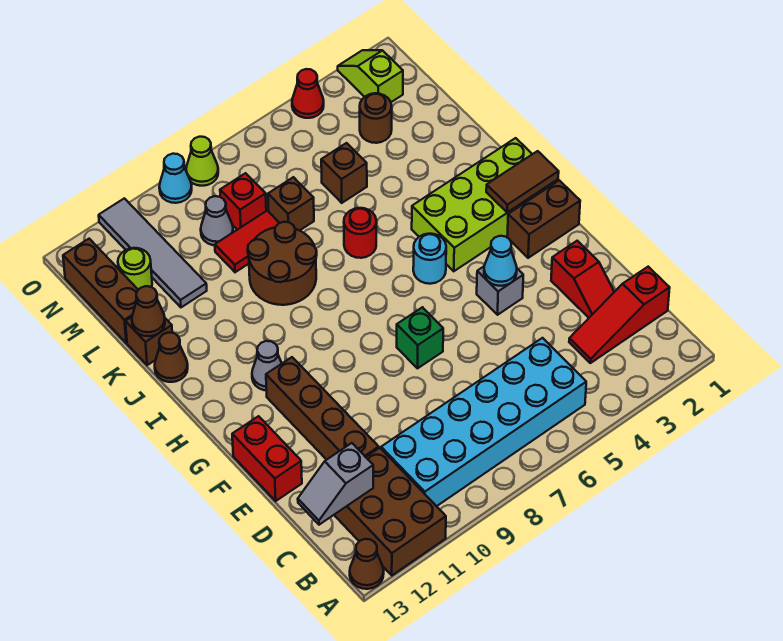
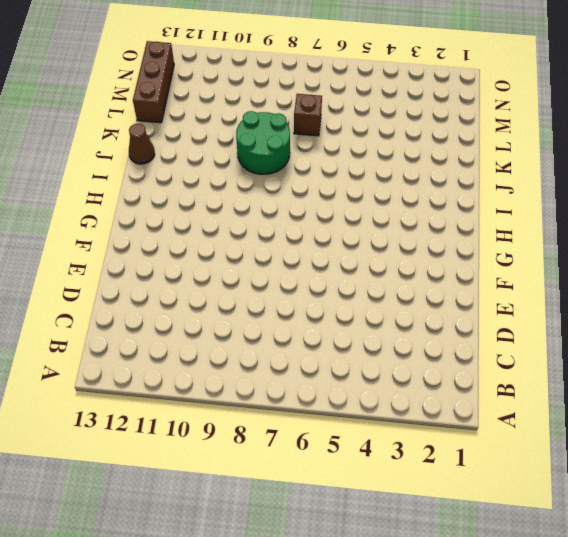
green round brick J8:K9 level 1 -> brown round brick J8:K9 level 1
none -> brown brick A11:C12 level 1
none -> brown cone A13 level 1
none -> cyan brick B5:C10 level 1
none -> red slope C1:C3 level 1 top 1

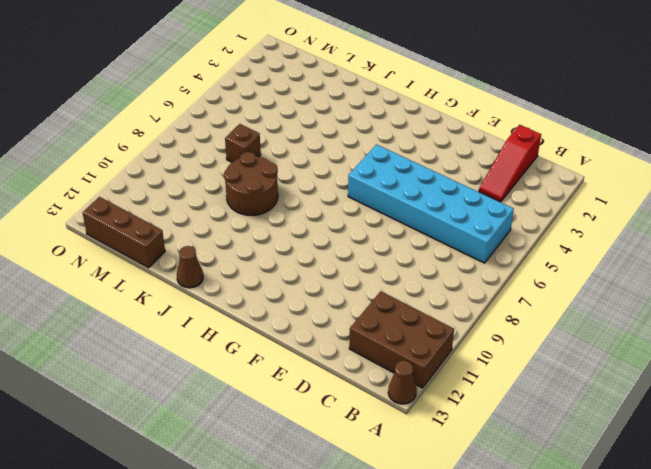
cyan brick B5:G6 level 1 -> cyan brick B5:C10 level 1
none -> red slope D2:E2 level 1 top E
none -> brown brick D11:G11 level 1
none -> red brick E13:F13 level 1
none -> grey brick F4 level 1

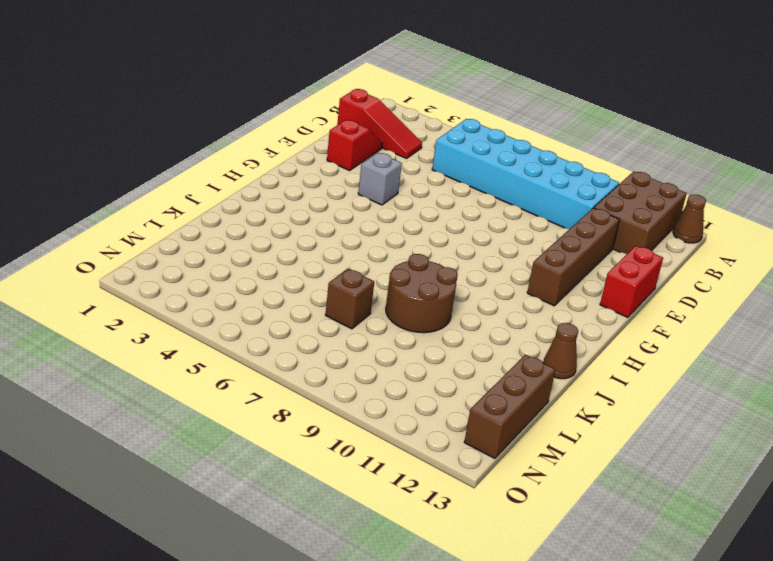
none -> green brick F7 level 1
none -> brown brick G1:G2 level 1
none -> lime brick H1:I4 level 1
none -> cyan round brick H5 level 1

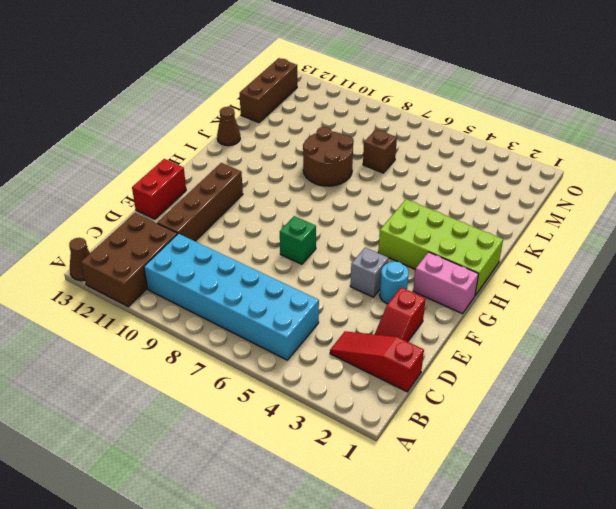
cyan round brick F3 level 1 -> cyan round brick H5 level 1
pink brick G1:G2 level 1 -> brown brick G1:G2 level 1
none -> grey cone H11 level 1
none -> red round brick J6 level 1
none -> brown brick K13 level 1
none -> brown brick L5 level 1

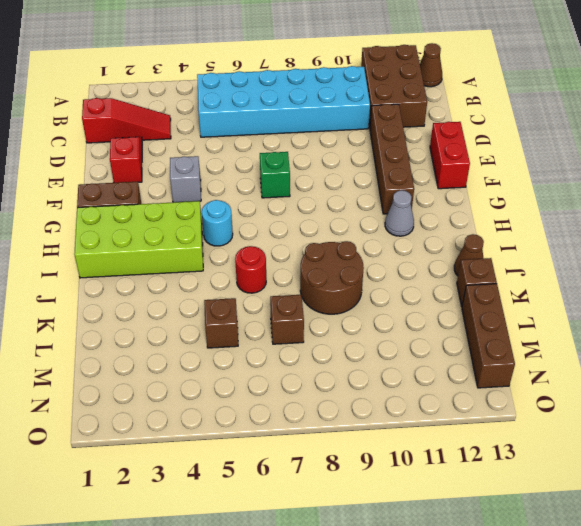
none -> red tile L8:L9 level 1
none -> grey tile L11:O11 level 1
none -> brown round brick M3 level 1
none -> red brick M8 level 1

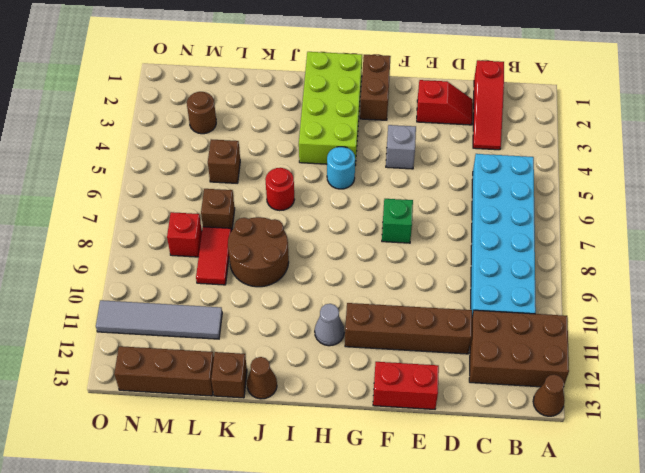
none -> grey cone M9 level 1
none -> lime round brick M12 level 1
none -> lime slope N2:O2 level 1 top N
none -> red cone O4 level 1

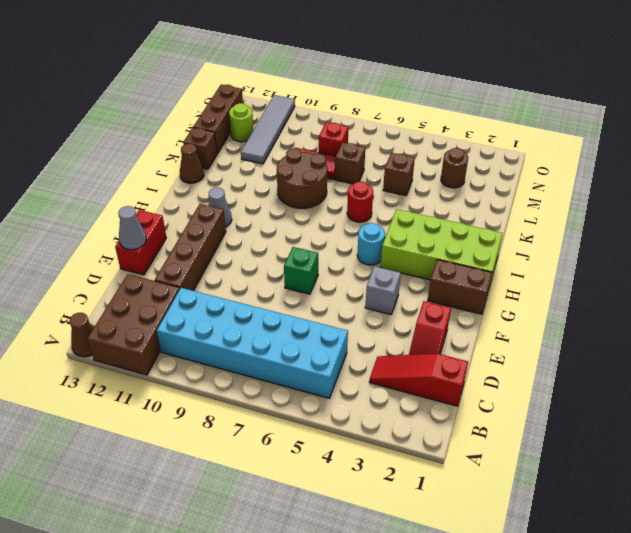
grey cone E13 level 2 -> grey cone M9 level 1
none -> lime slope N2:O2 level 1 top N
none -> red cone O4 level 1
none -> lime cone O8 level 1
none -> cyan cone O9 level 1

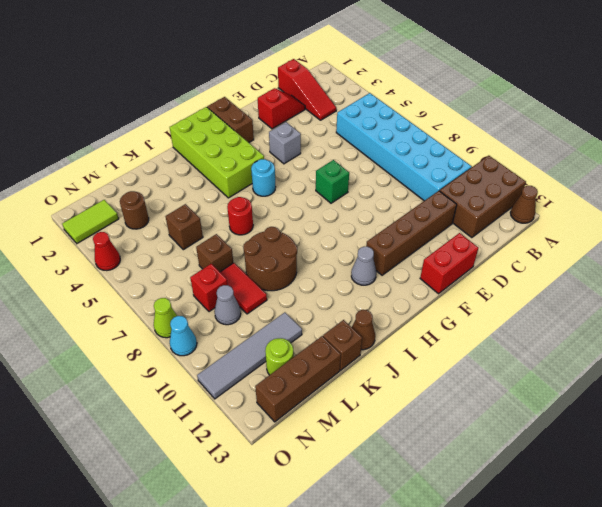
lime tile N2:O2 level 1 -> lime slope N2:O2 level 1 top N
none -> grey slope C12:C13 level 2 top 12
none -> cyan cone F4 level 2
none -> brown tile H1:H2 level 2
none -> brown cone K13 level 2

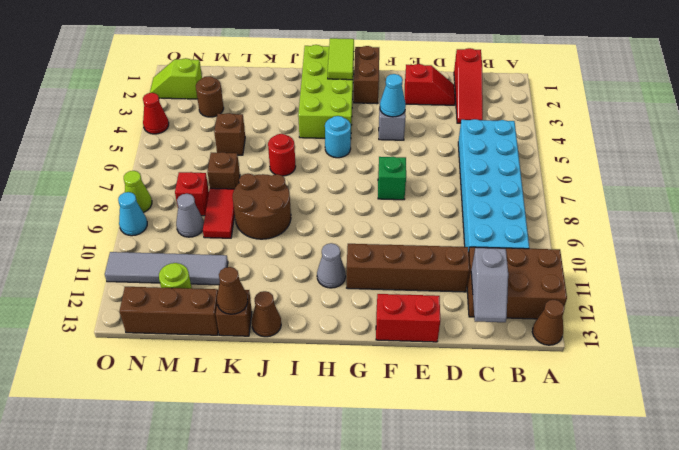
lime tile H1:H2 level 2 -> brown tile H1:H2 level 2

